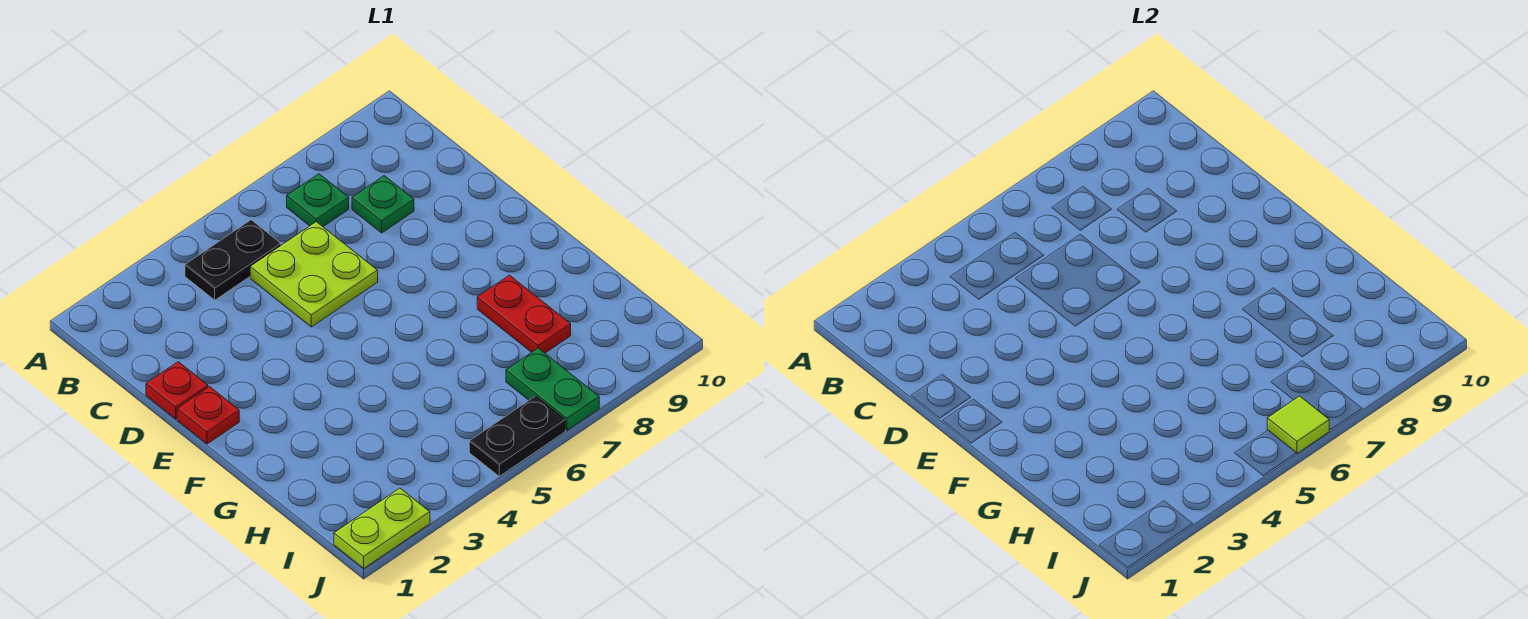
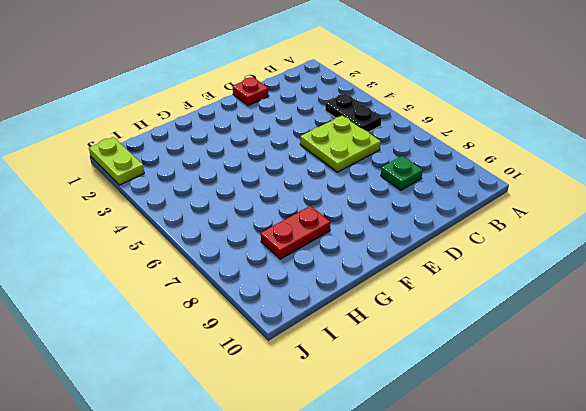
none -> green plate B7 level 1
none -> red plate E1 level 1

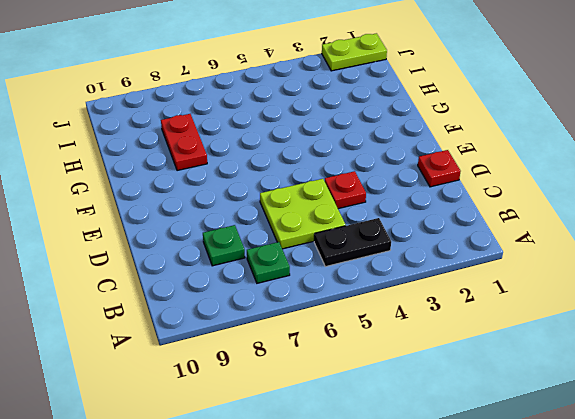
red plate D4 level 1 -> red plate E1 level 1
none -> green plate I7:J7 level 1
none -> black plate J5:J6 level 1

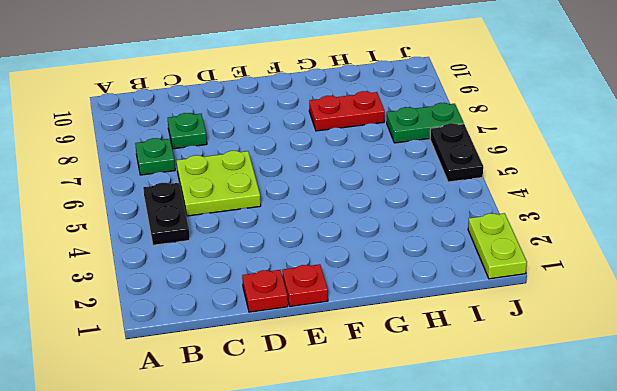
none -> lime tile J6 level 2

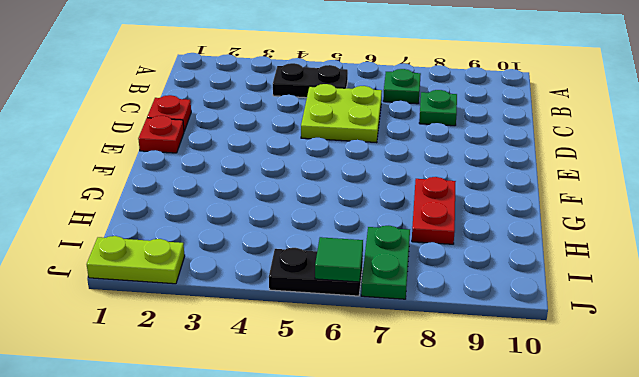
green tile J6 level 2 -> lime tile J6 level 2

